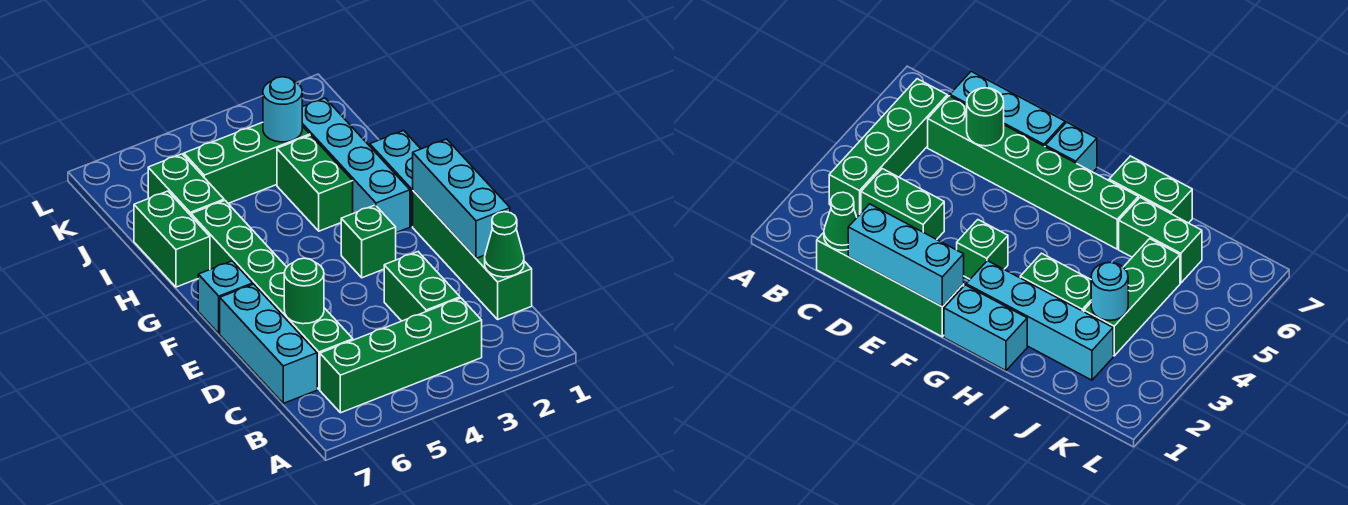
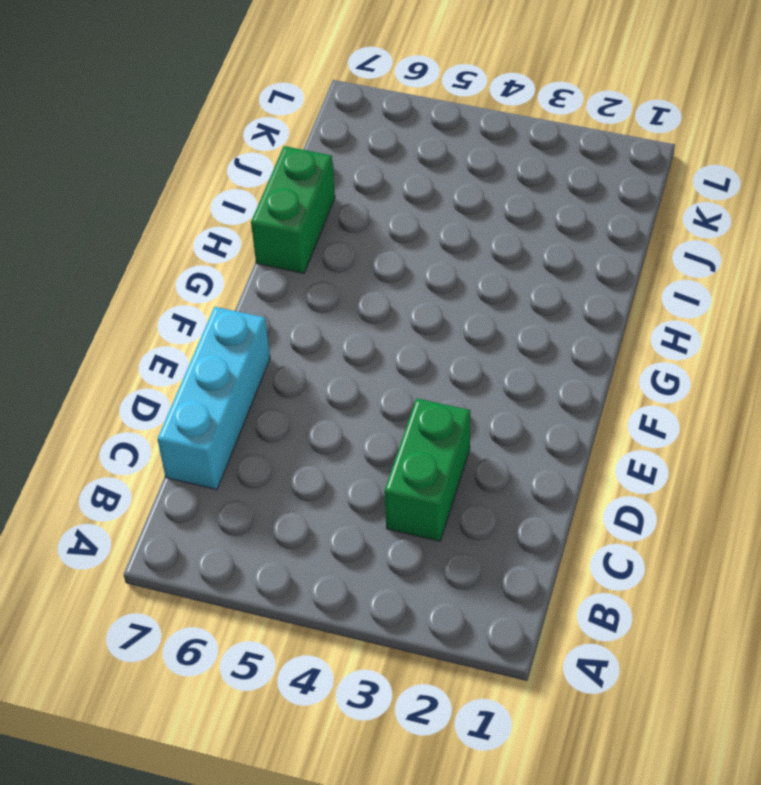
none -> green brick B3:B6 level 1
none -> green brick C1:F1 level 1
none -> green brick C6:H6 level 1

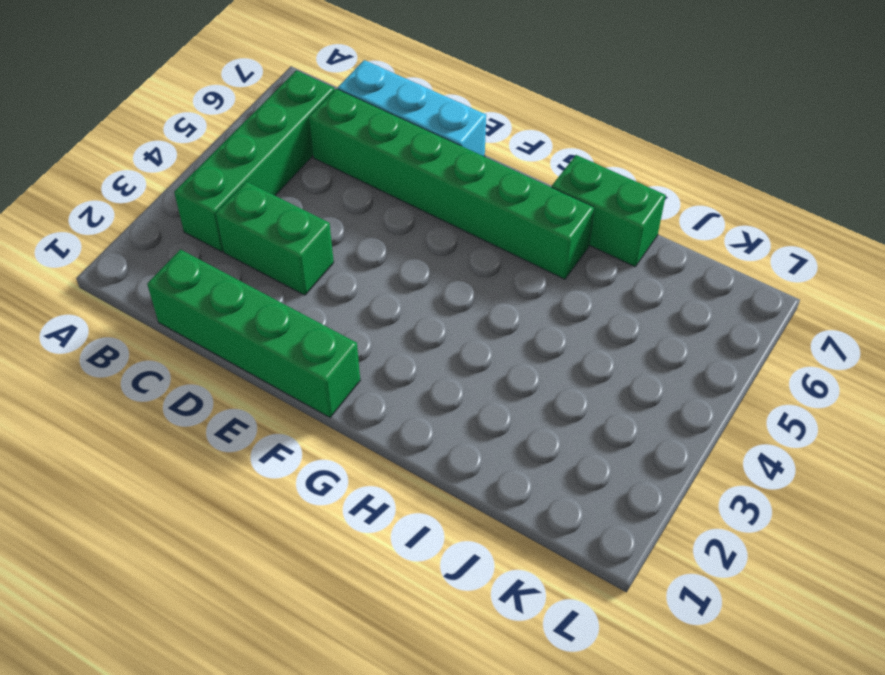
none -> green brick F3 level 1
none -> cyan brick F7 level 1
none -> cyan brick G1:H1 level 1

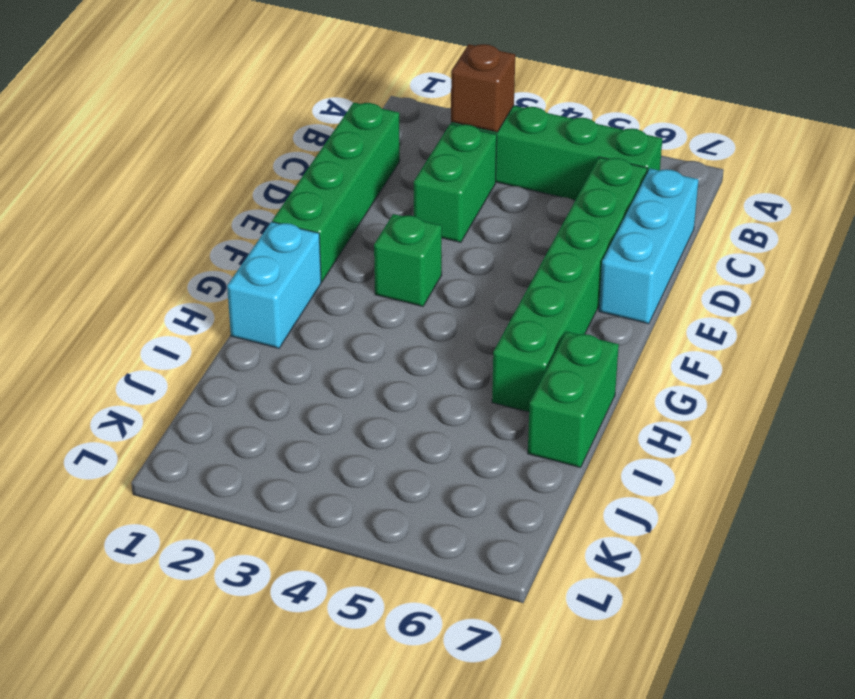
brown brick B3 level 2 -> none
none -> cyan brick F7 level 1
none -> cyan brick G2:J2 level 1
none -> green brick H3:I3 level 1

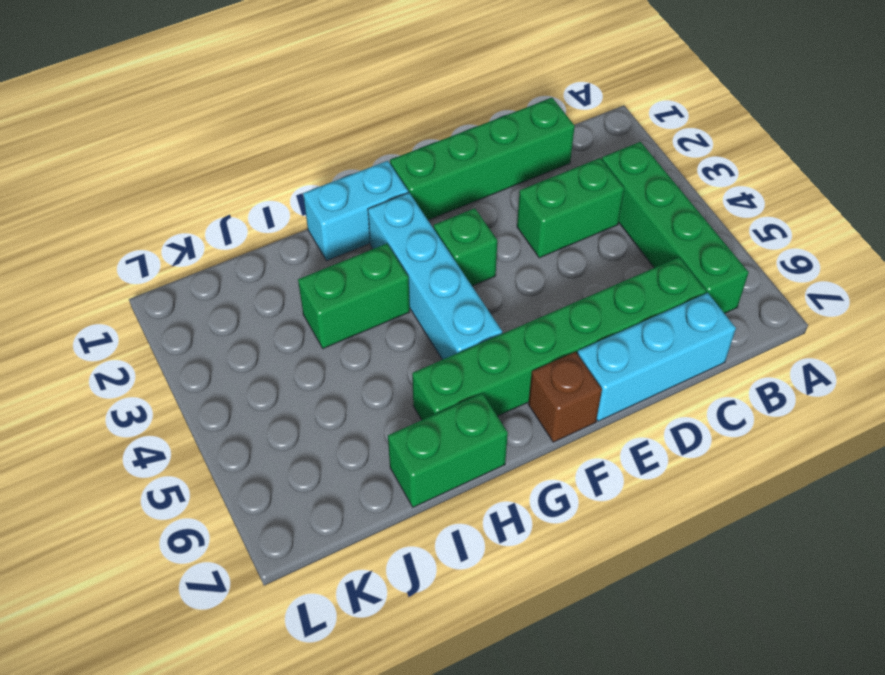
brown brick F7 level 1 -> cyan brick F7 level 1
cyan brick G2:G5 level 1 -> cyan brick G2:J2 level 1
none -> green brick I6:J6 level 1
none -> green brick J3:J5 level 1
none -> green cone C1 level 2

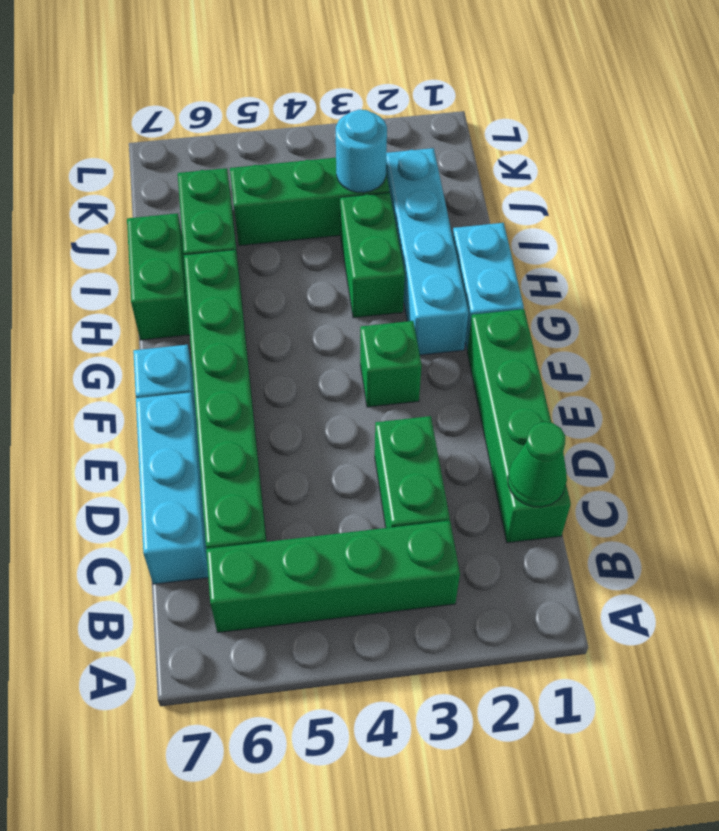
none -> cyan brick D1:F1 level 2
none -> green round brick D6 level 2

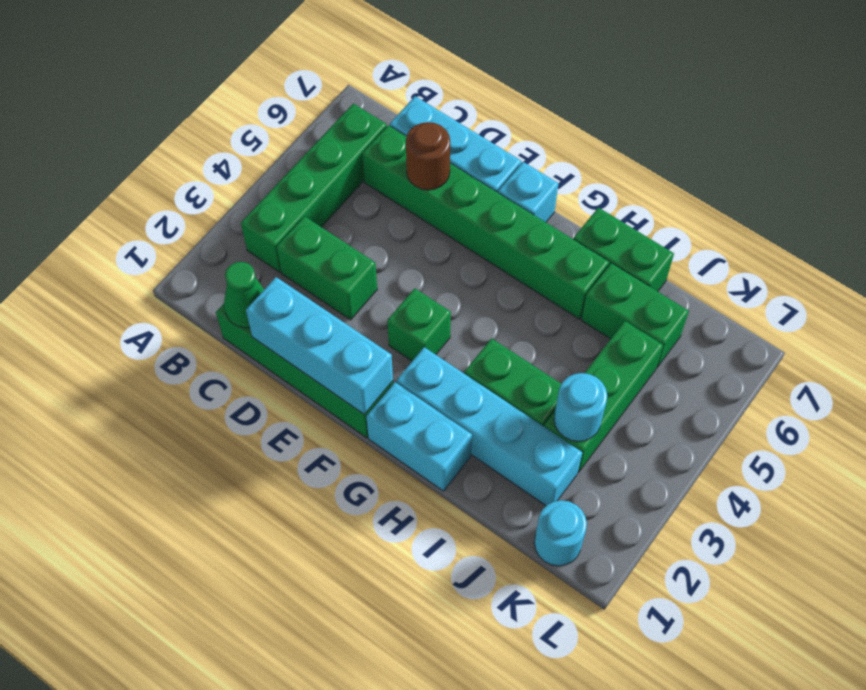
brown round brick D6 level 2 -> green round brick D6 level 2
cyan round brick K1 level 1 -> none

